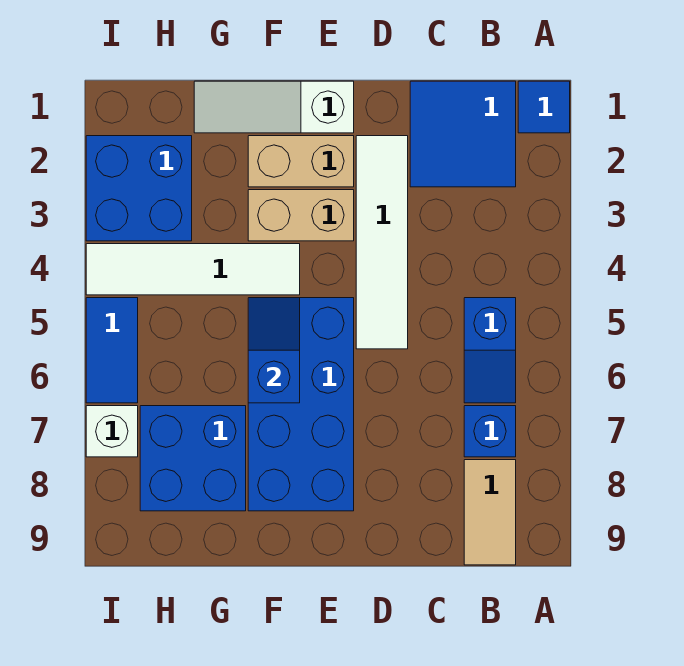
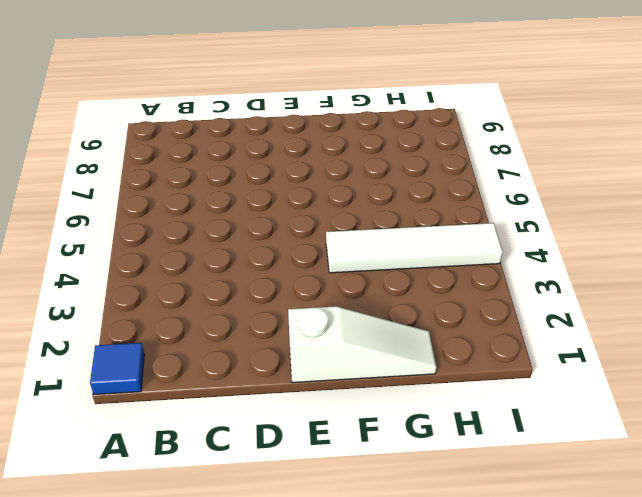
none -> blue tile B1:C2 level 1
none -> blue slope B5:B6 level 1 top 5
none -> blue brick B7 level 1

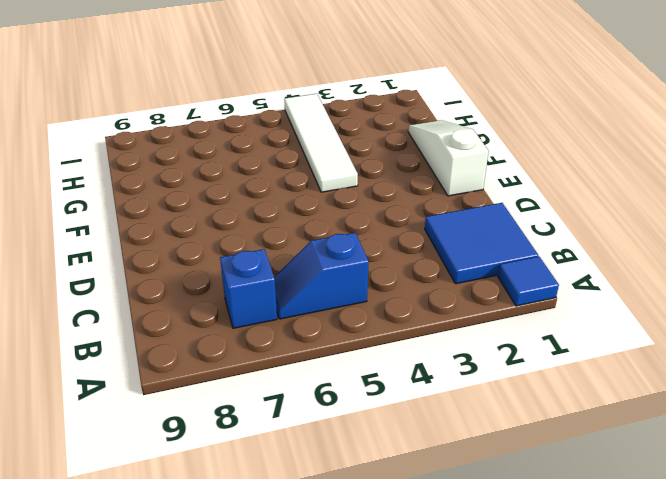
none -> tan tile B8:B9 level 1
none -> white tile D2:D5 level 1
none -> tan brick E2:F2 level 1

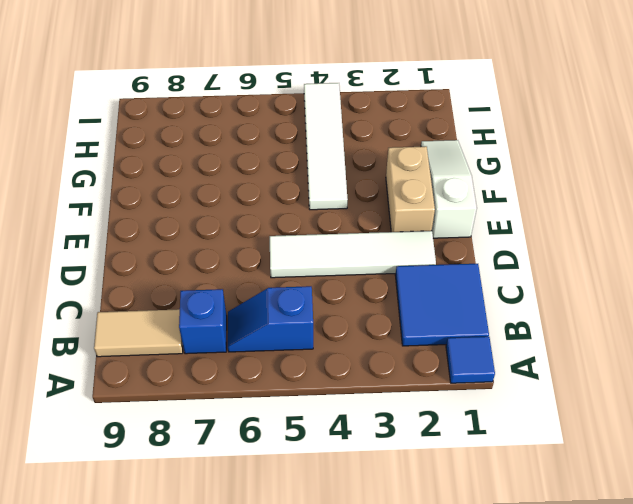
none -> tan brick E3:F3 level 1
none -> blue brick E5:F8 level 1
none -> blue brick G7:H8 level 1

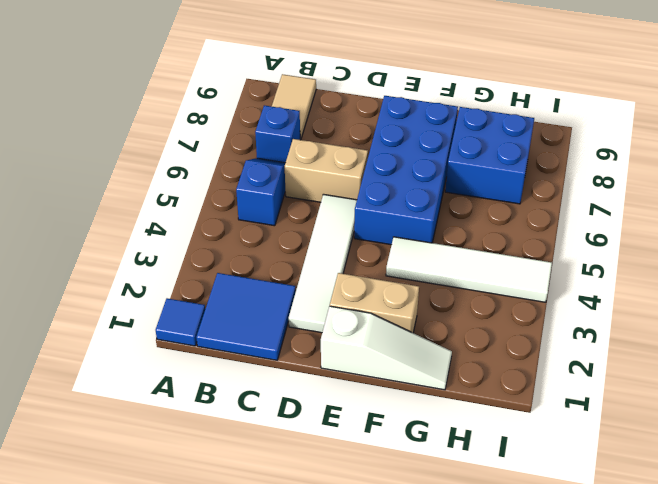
tan brick C6:D6 level 1 -> tan brick E3:F3 level 1
none -> blue brick H2:I3 level 1
none -> blue tile I5:I6 level 1
none -> white brick I7 level 1

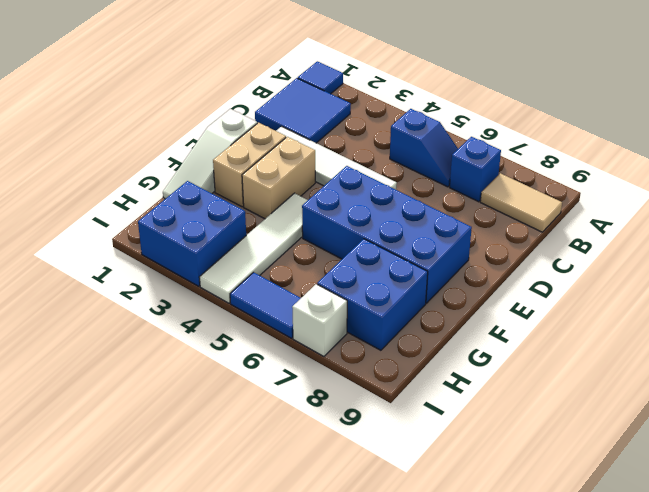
none -> blue slope F5:F6 level 2 top 6

